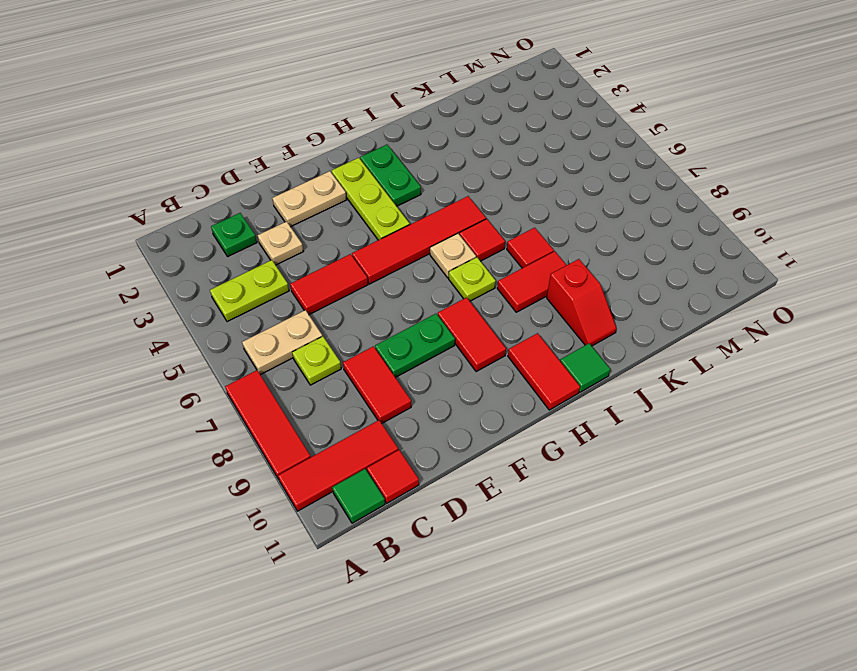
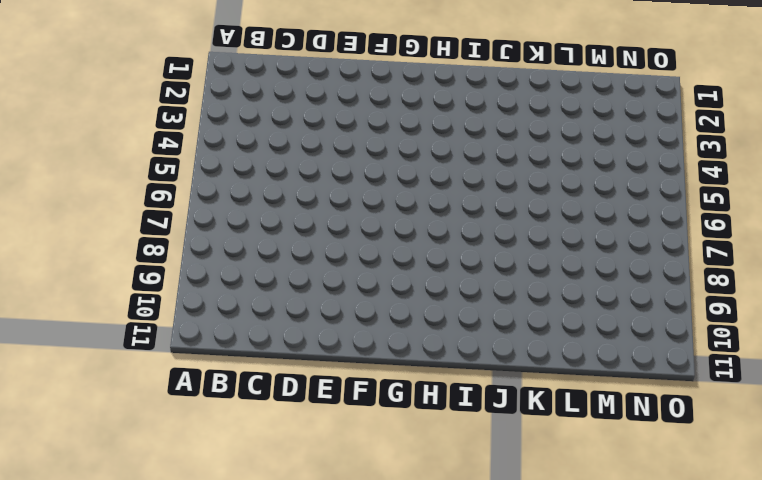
none -> red tile A7:A9 level 1
none -> red tile A10:C10 level 1
none -> lime plate B4:C4 level 1

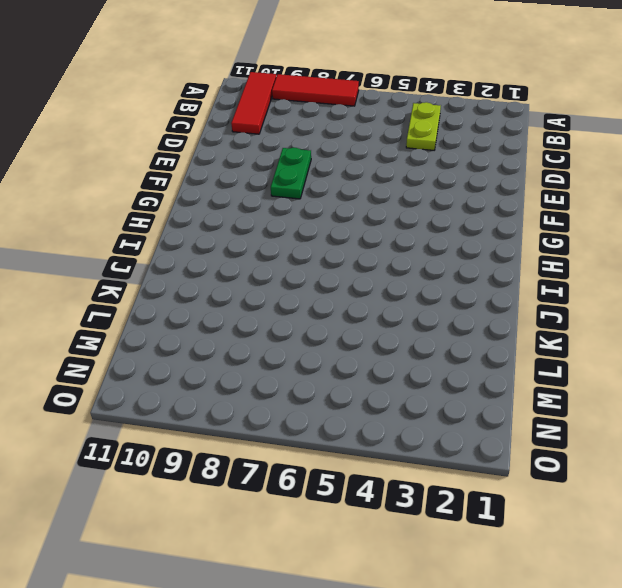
none -> tan plate B6:C6 level 1
none -> green tile B11 level 1
none -> green plate C2 level 1

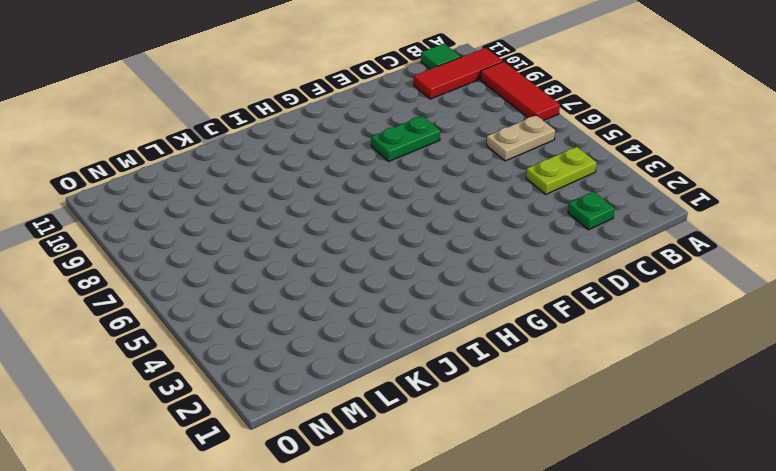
none -> lime plate C7 level 1
none -> red tile C11 level 1
none -> tan plate D3 level 1

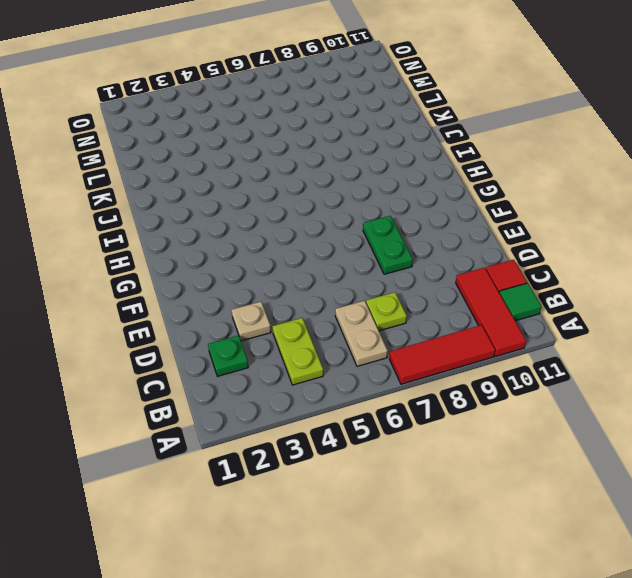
none -> red tile D5:E5 level 1
none -> red tile D8:D9 level 1
none -> tan plate E2:F2 level 1

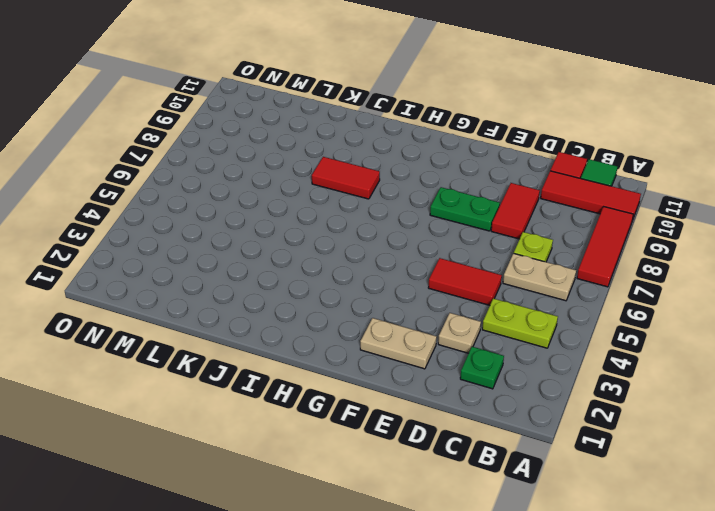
none -> red tile F5:I5 level 1
none -> lime plate G2:G4 level 1
none -> red tile G8:G9 level 1

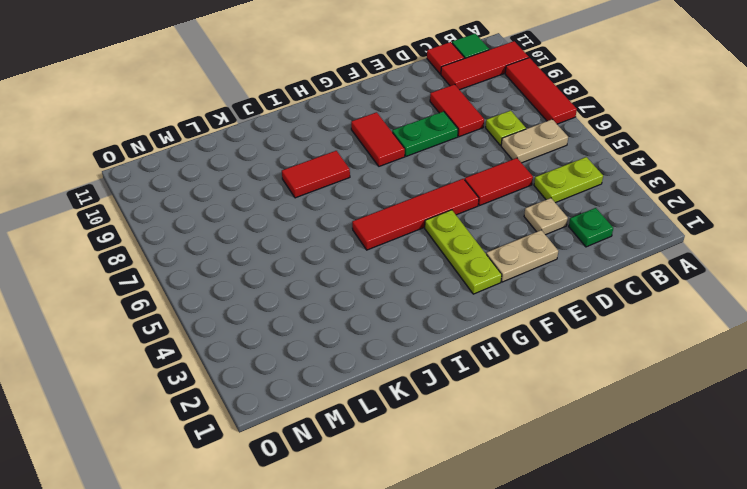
none -> green plate H2:H3 level 1
none -> tan plate H6 level 1
none -> lime plate H7 level 1

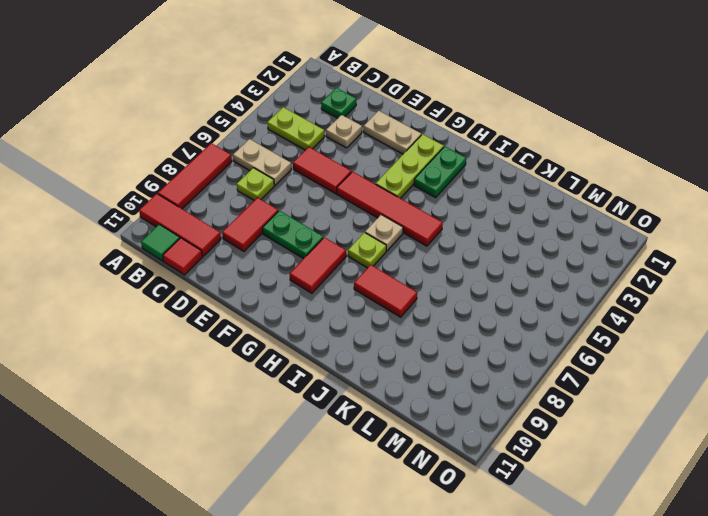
none -> red tile H10:H11 level 1
none -> red tile I6 level 1
none -> green tile I11 level 1

